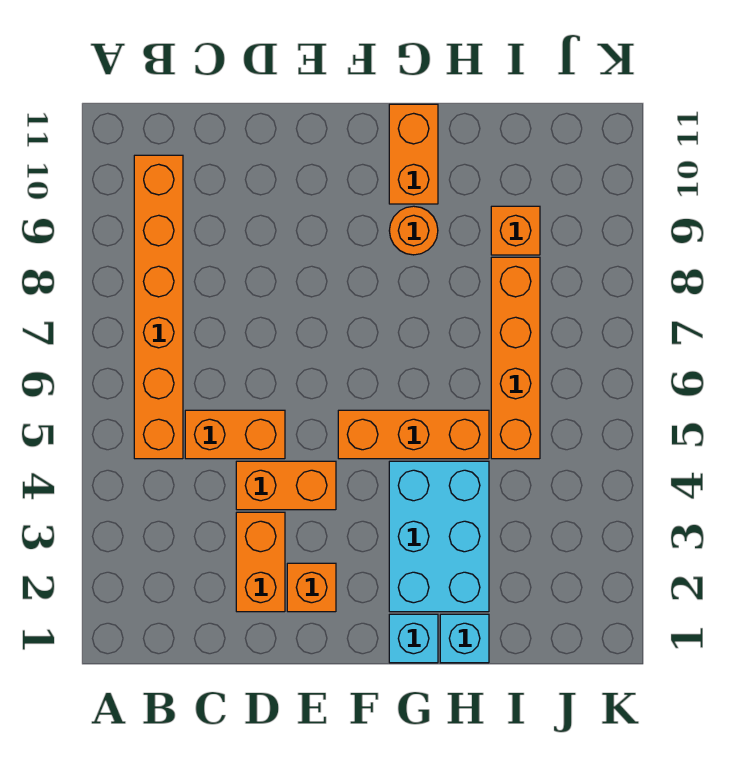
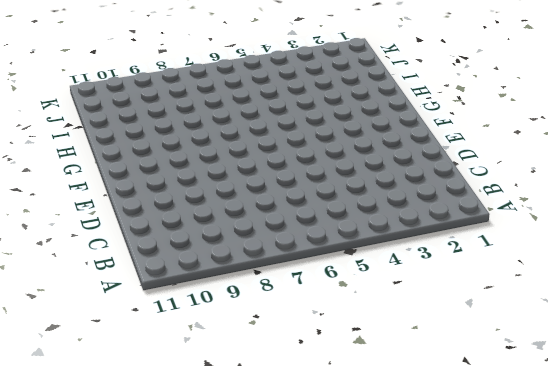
none -> orange brick B5:B10 level 1
none -> orange brick C5:D5 level 1
none -> orange brick D2:D3 level 1

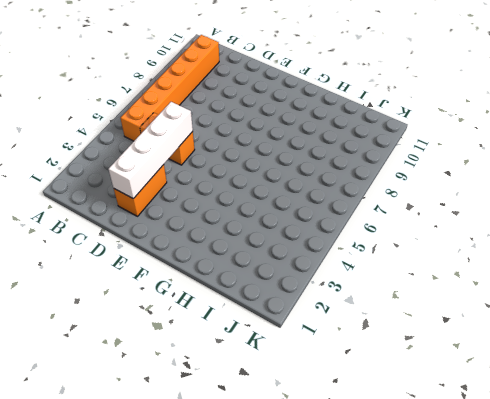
white brick D2:D5 level 2 -> none
none -> orange brick D4:E4 level 1
none -> orange brick E2 level 1
none -> orange brick F5:H5 level 1

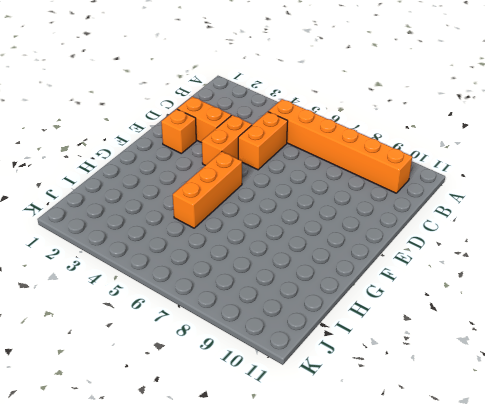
none -> cyan brick G1 level 1
none -> cyan brick G2:H4 level 1
none -> orange round brick G9 level 1

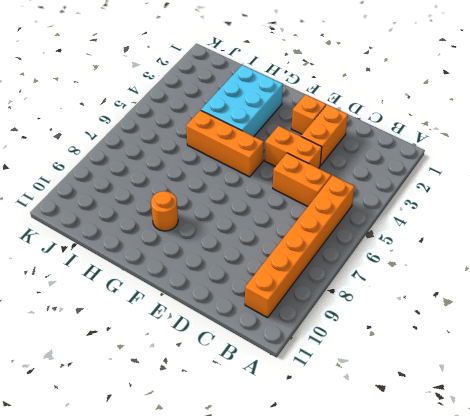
none -> cyan brick G1 level 1
none -> orange brick G10:G11 level 1
none -> cyan brick H1 level 1

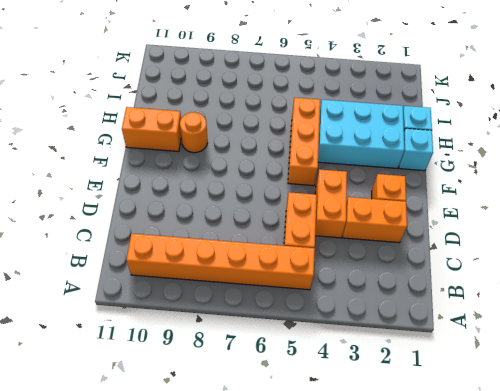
none -> orange brick I5:I8 level 1
none -> orange brick I9 level 1

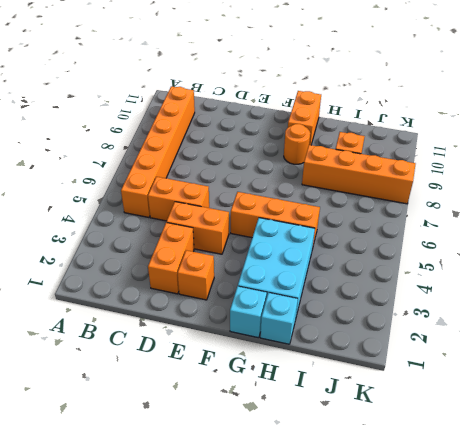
orange brick H8:K8 level 1 -> orange brick I5:I8 level 1

